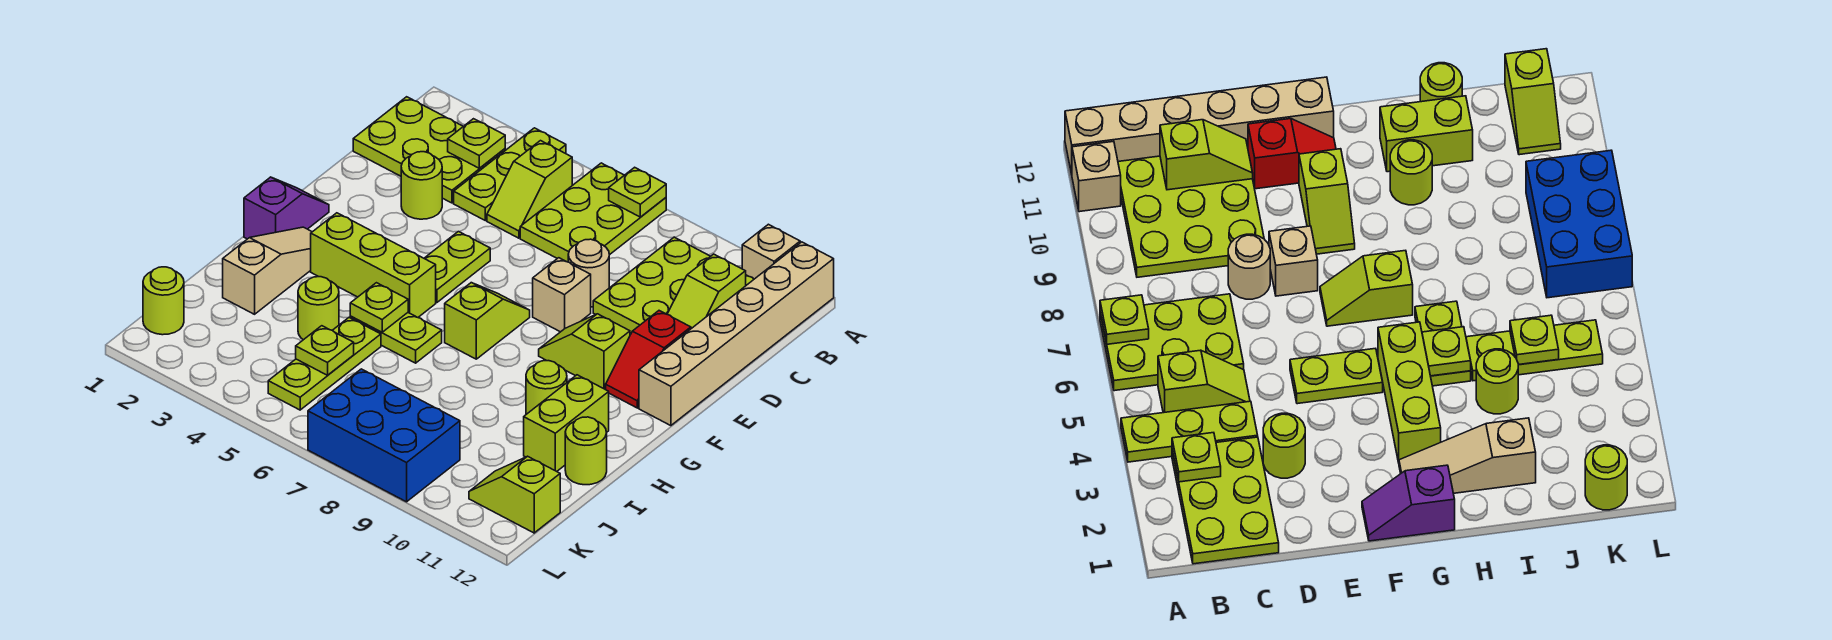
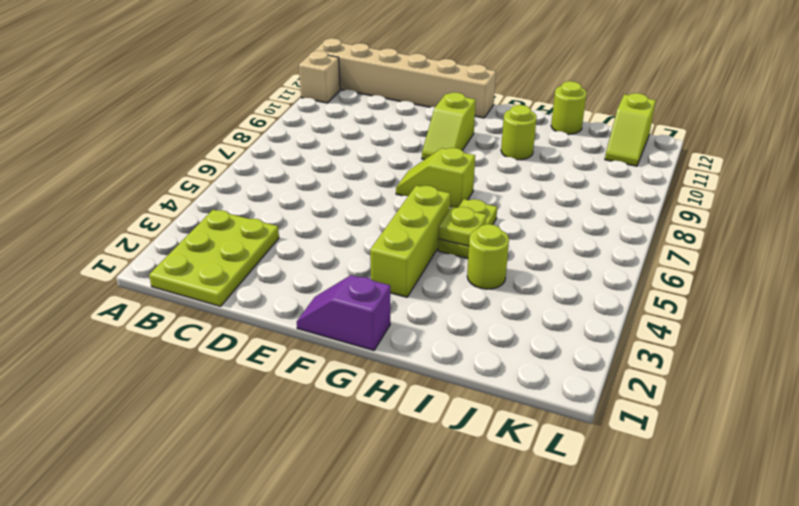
none -> lime plate A4:C4 level 1
none -> lime plate A6:C7 level 1
none -> lime slope B5:C5 level 1 top B
none -> lime plate B9:D11 level 1

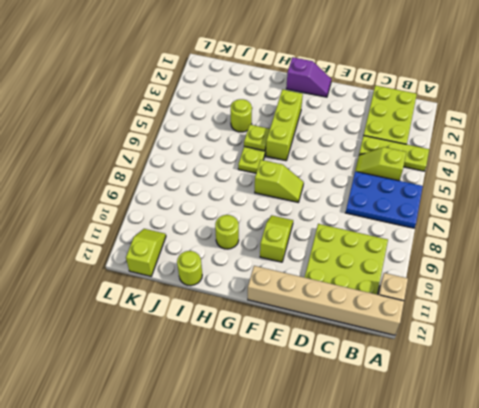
blue plate A6:C7 level 1 -> lime plate A6:C7 level 1
none -> lime round brick D3 level 1
none -> tan round brick D8 level 1
none -> lime plate E5:F5 level 1
none -> tan brick E8 level 1

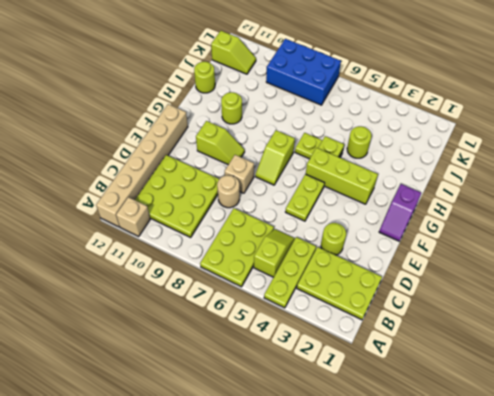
none -> red slope E11:F11 level 1 top E
none -> tan slope G2:I2 level 1 top I
none -> lime brick H11:I11 level 1
none -> lime plate I5:K5 level 1

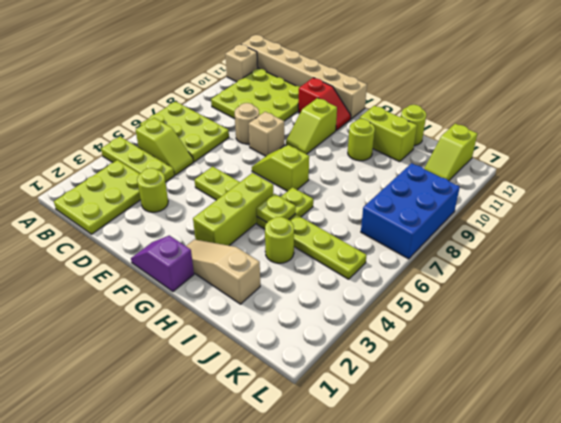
none -> lime round brick K1 level 1
none -> lime plate A7 level 2
none -> lime plate B3 level 2
none -> lime slope C11:D11 level 2 top C

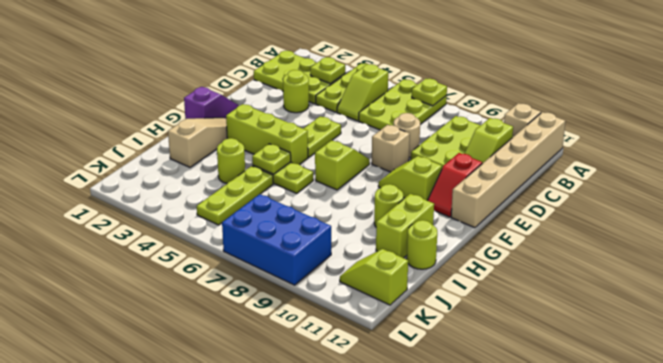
none -> lime round brick K1 level 1
none -> lime plate J5 level 2

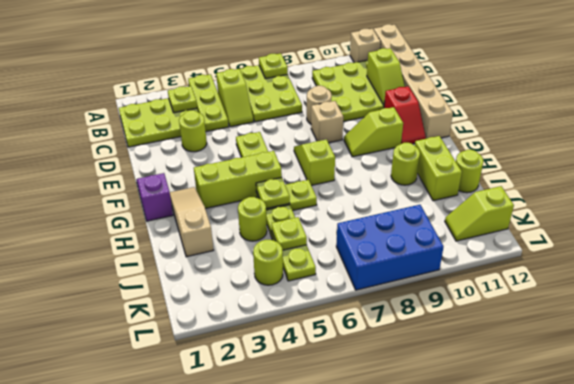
lime round brick K4 level 1 -> lime round brick K1 level 1

